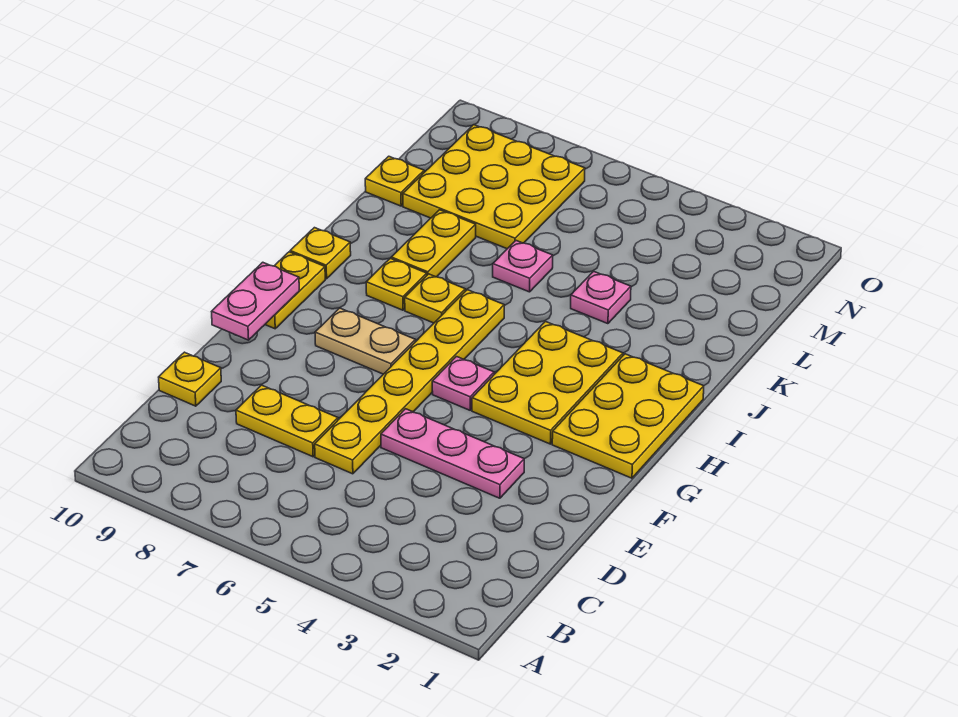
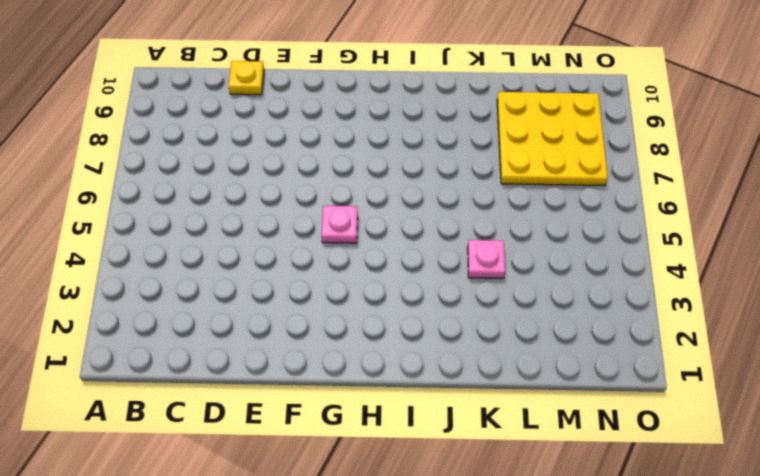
none -> yellow plate D6:I6 level 1
none -> yellow plate D7:D8 level 1
none -> pink plate E3:E5 level 1

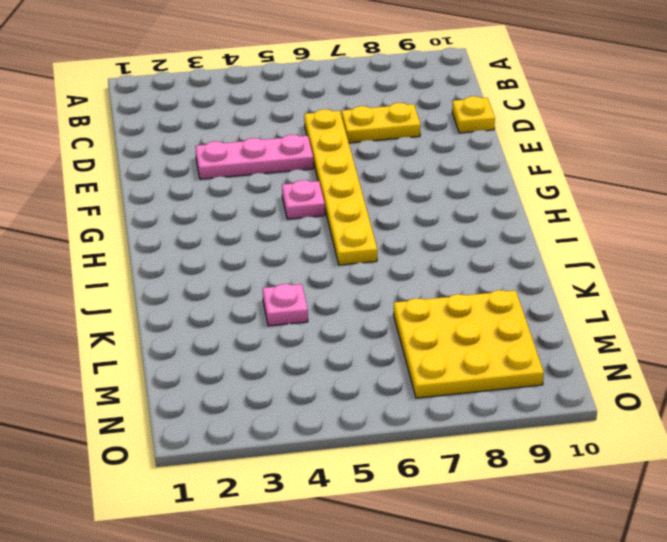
none -> yellow plate G1:I2 level 1
none -> yellow plate G3:I4 level 1
none -> tan plate G7:G8 level 1

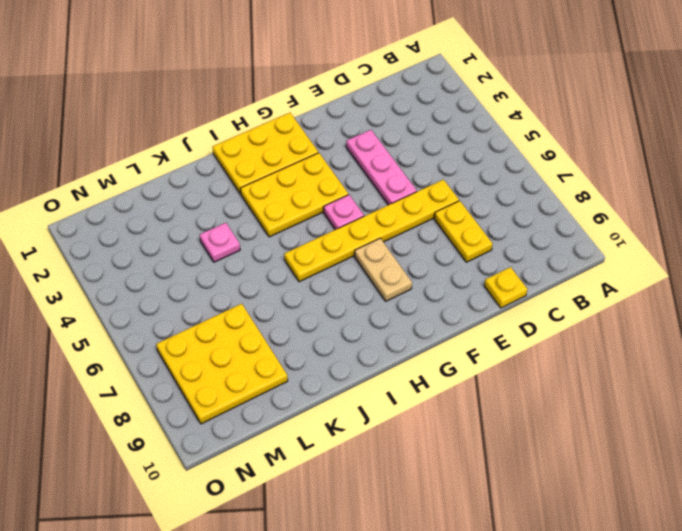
none -> yellow plate G10:H10 level 1
none -> yellow plate I7 level 1
none -> yellow plate I8 level 1

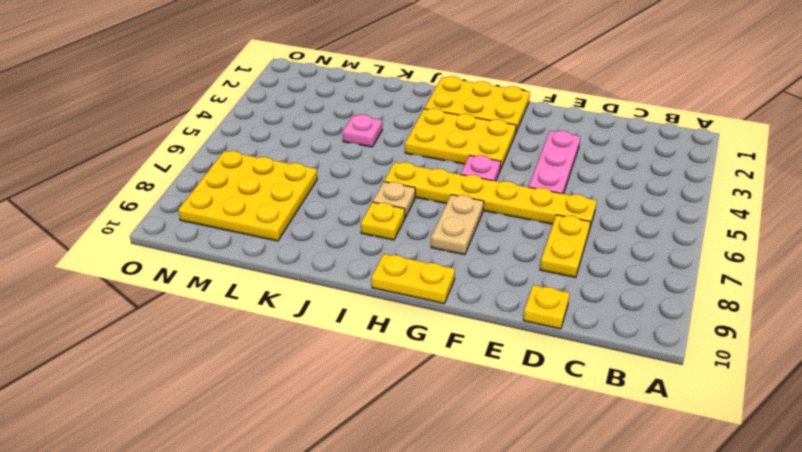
tan plate I7 level 1 -> yellow plate I7 level 1
none -> yellow plate I10 level 1
none -> yellow plate J8:K8 level 1
none -> pink plate K6 level 1

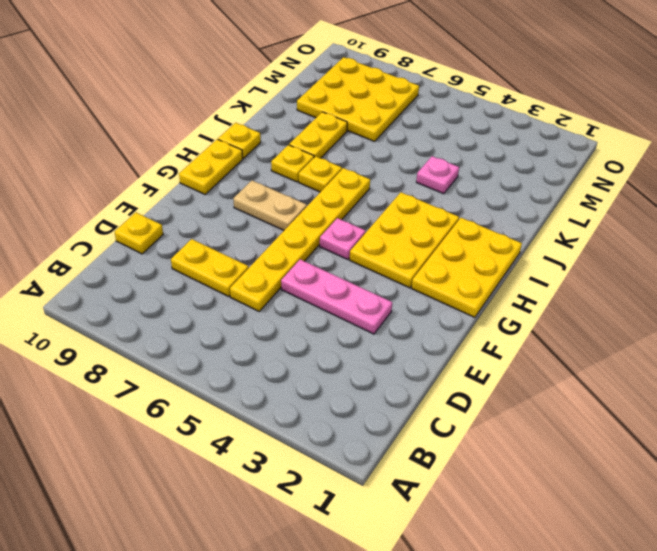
none -> pink plate K6 level 1
none -> yellow plate L10 level 1
none -> pink plate F10:G10 level 2

